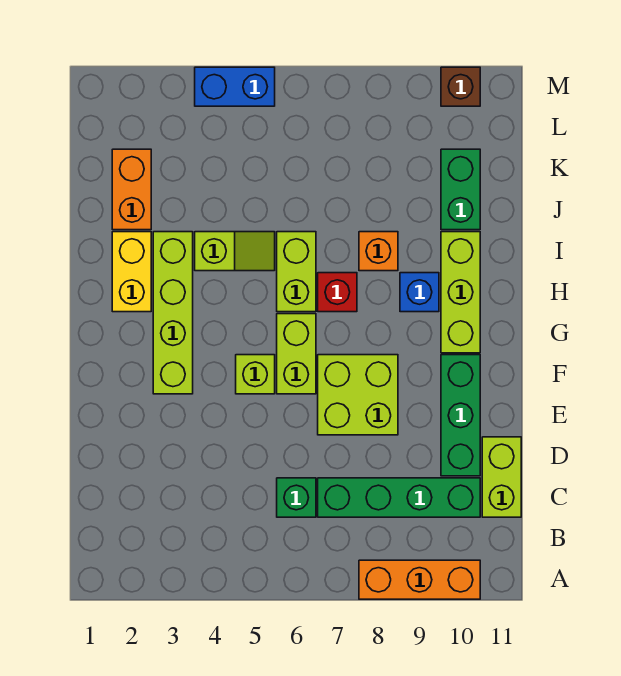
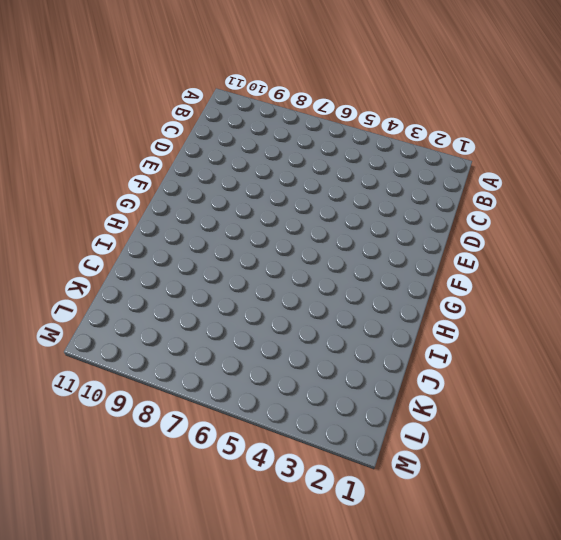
none -> orange brick A8:A10 level 1
none -> green brick C6 level 1
none -> green brick C7:C10 level 1

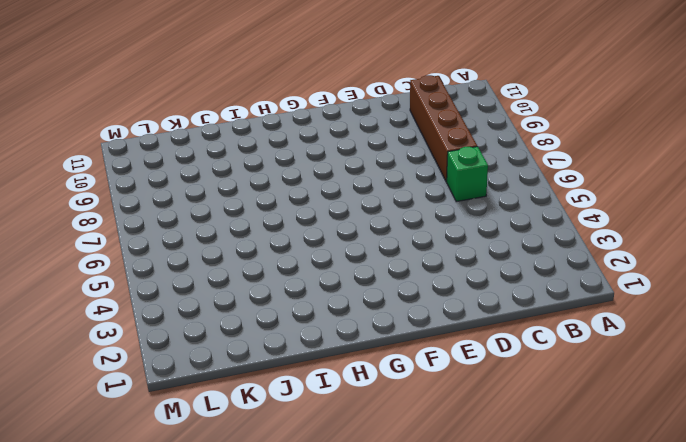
brown brick C7:C10 level 1 -> green brick C7:C10 level 1
none -> orange brick A8:A10 level 1
none -> lime brick C11:D11 level 1
none -> green brick D10:F10 level 1

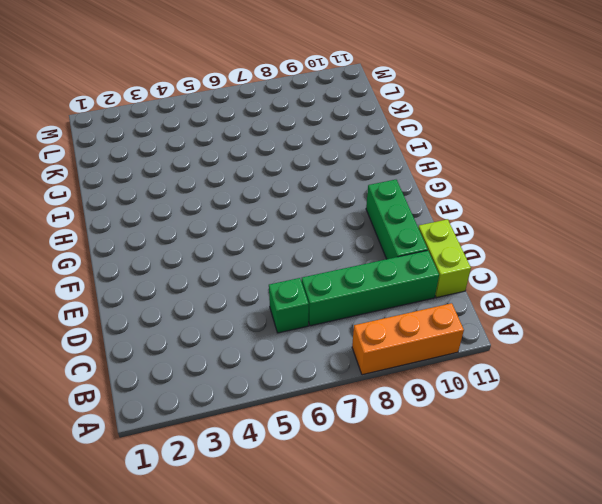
none -> lime brick E7:F8 level 1
none -> lime brick F3:I3 level 1
none -> lime brick F5 level 1

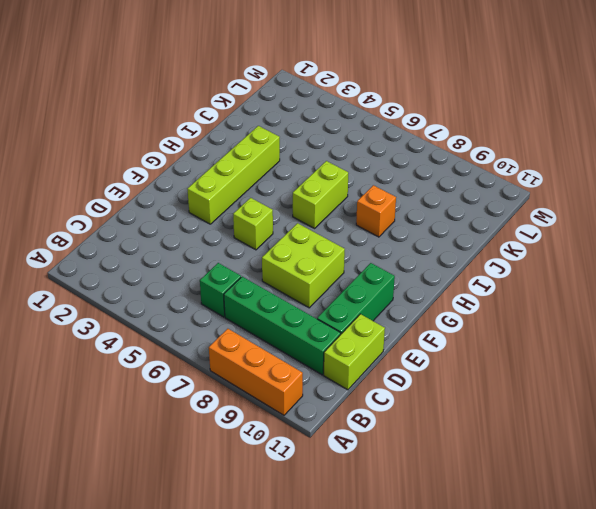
none -> lime brick F6:G6 level 1
none -> lime brick G10:I10 level 1
none -> yellow brick H2:I2 level 1

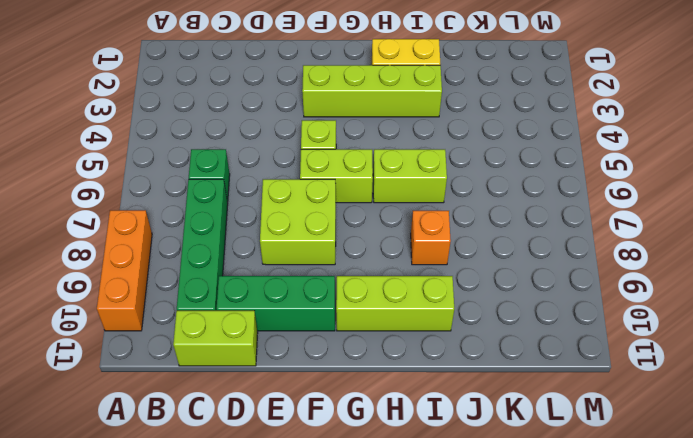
none -> red brick H7 level 1
none -> blue brick H9 level 1
none -> lime slope I4:I5 level 1 top 4

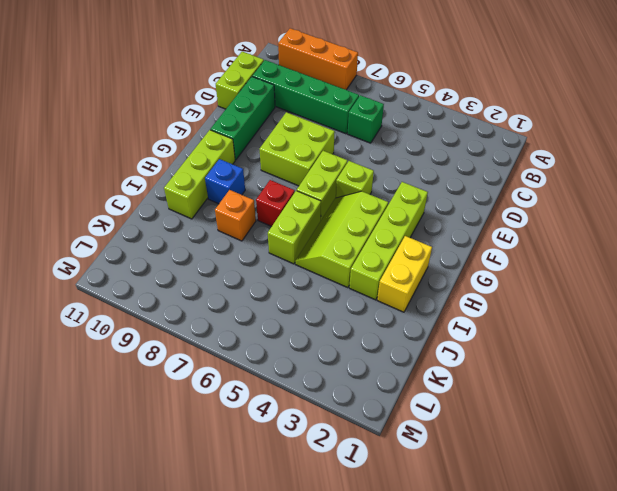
lime slope G4:I5 level 1 top 4 -> lime slope I4:I5 level 1 top 4
none -> orange brick J2:K2 level 1
none -> green brick J10:K10 level 1
none -> blue brick M4:M5 level 1

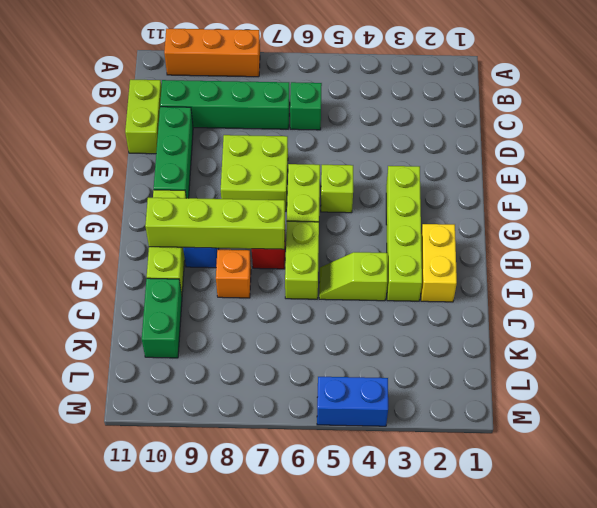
lime brick H7:H10 level 2 -> none
none -> orange brick J2:K2 level 1
none -> brown brick M10 level 1

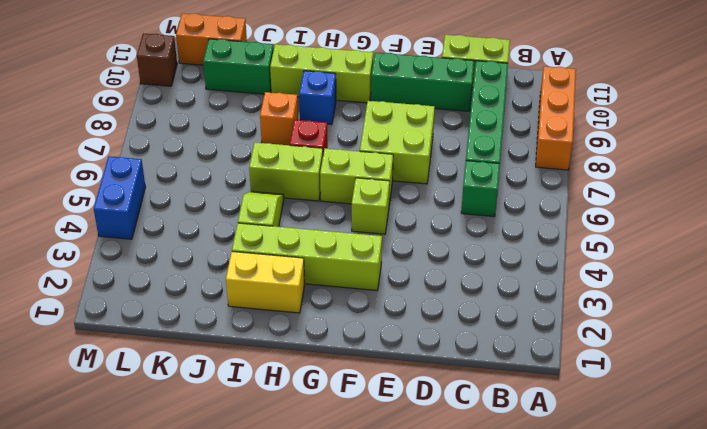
orange brick K11:L11 level 1 -> orange brick J2:K2 level 1

